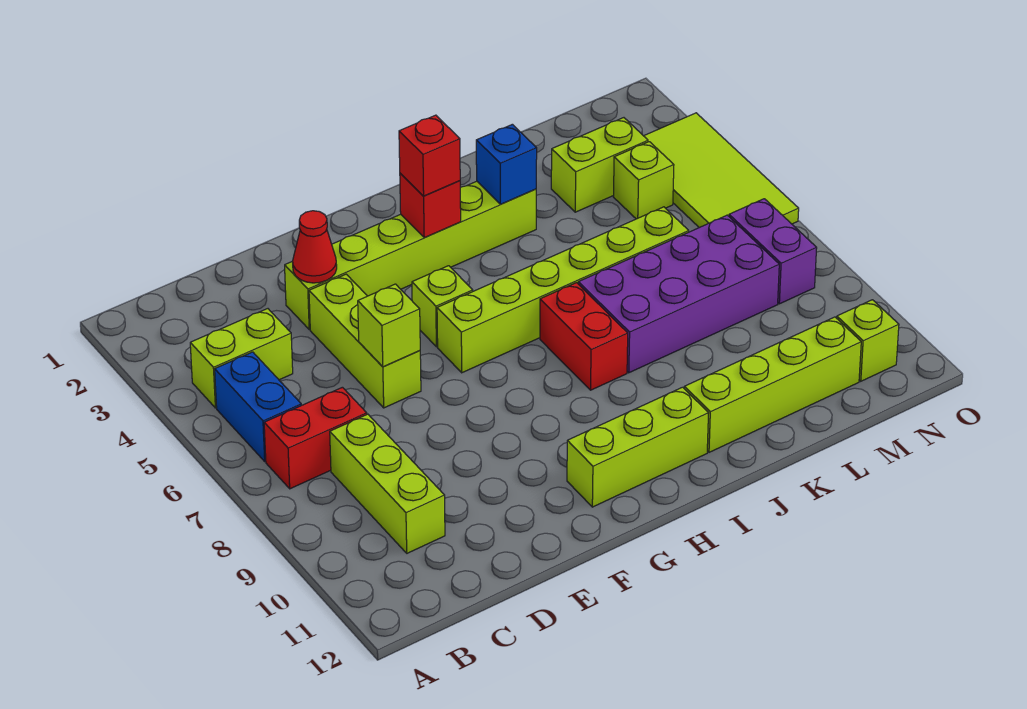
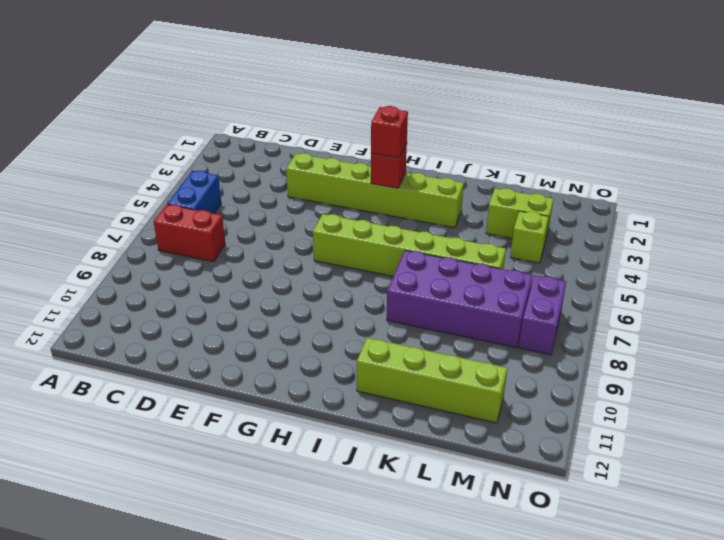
none -> lime brick B4:C4 level 1
none -> lime brick C8:C10 level 1
none -> lime brick E4:E6 level 1

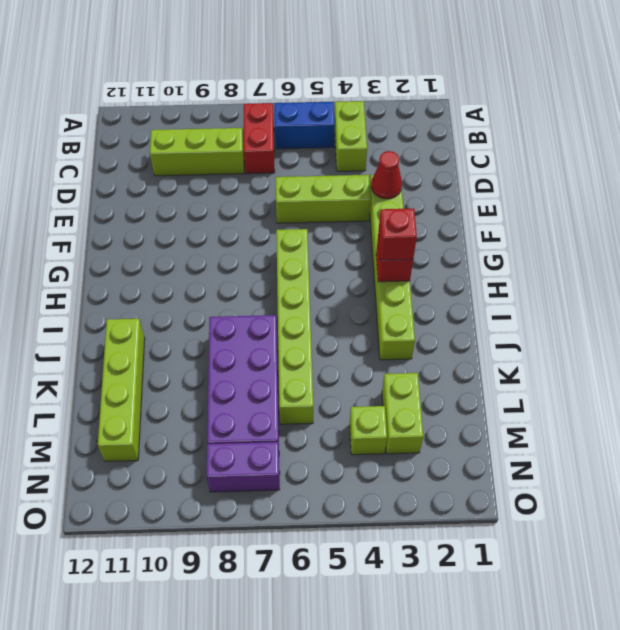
none -> lime brick G5 level 1
none -> lime brick G11:I11 level 1
none -> red brick I7:I8 level 1

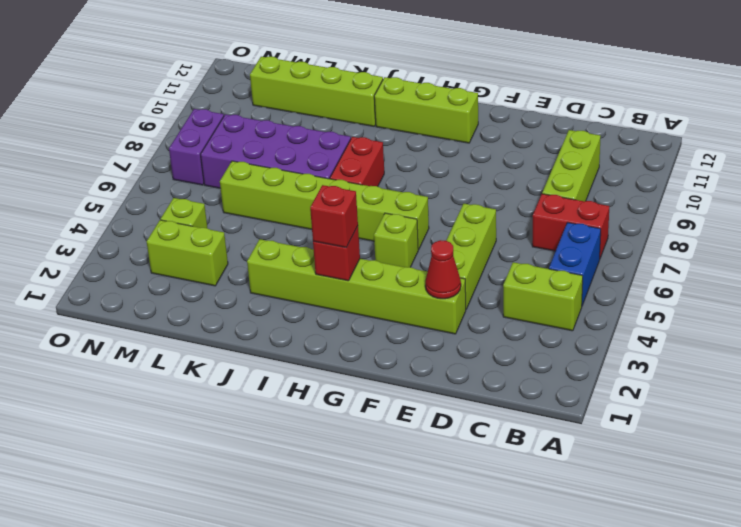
none -> lime tile N3:O6 level 1
none -> lime brick N11 level 1
none -> lime brick E6 level 2

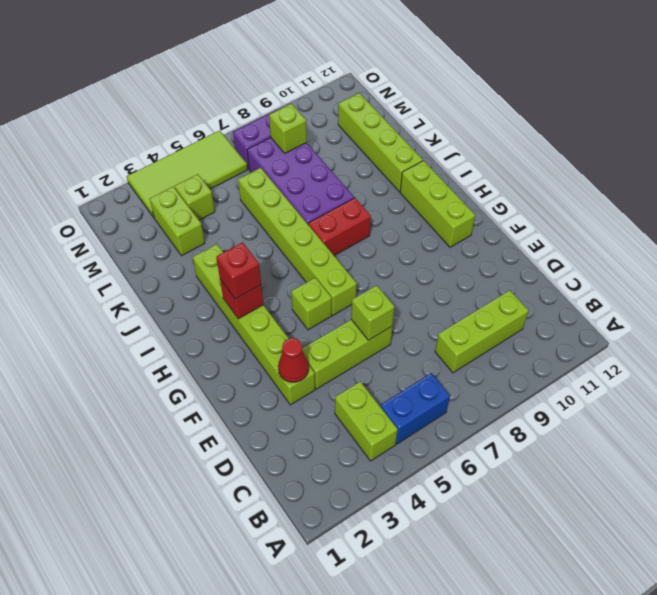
lime brick M8 level 2 -> lime brick N11 level 1
none -> red brick B7:C7 level 1
none -> blue brick J3 level 2

